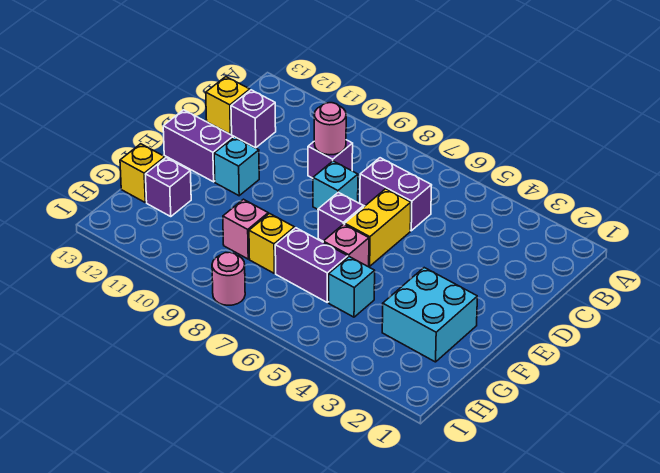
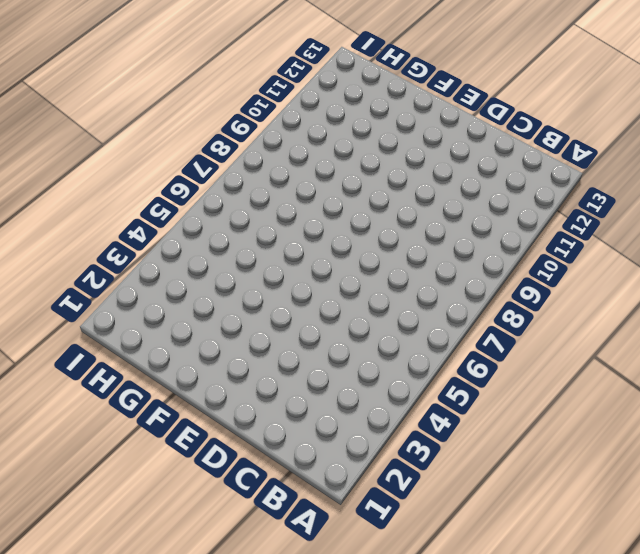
none -> purple brick C6:C7 level 1
none -> purple brick C9 level 1
none -> purple brick C12 level 1

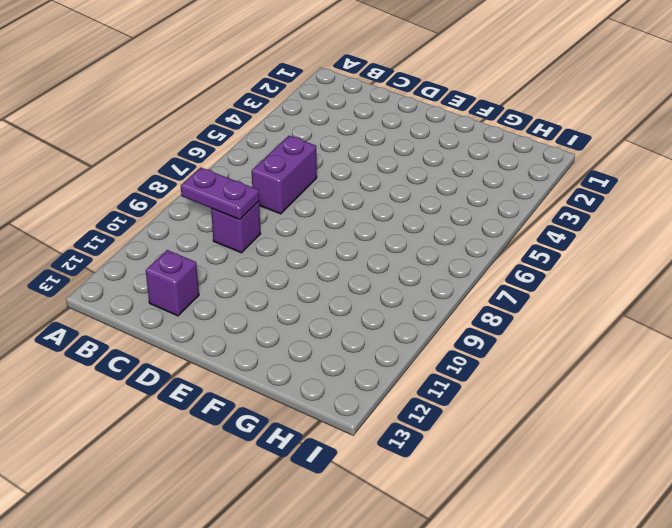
purple plate B9:C9 level 2 -> pink round brick C9 level 2
none -> yellow brick C13 level 1
none -> yellow brick D6:E6 level 1
none -> cyan brick D8 level 1

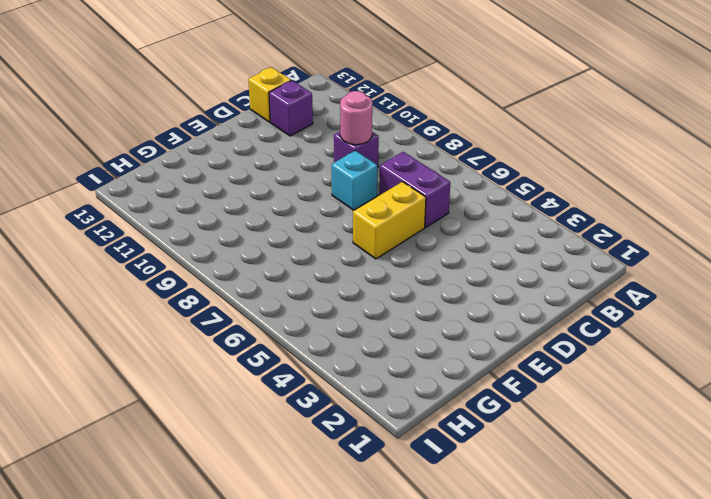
none -> purple brick E7 level 1
none -> cyan brick E11 level 1
none -> purple brick E12:E13 level 1

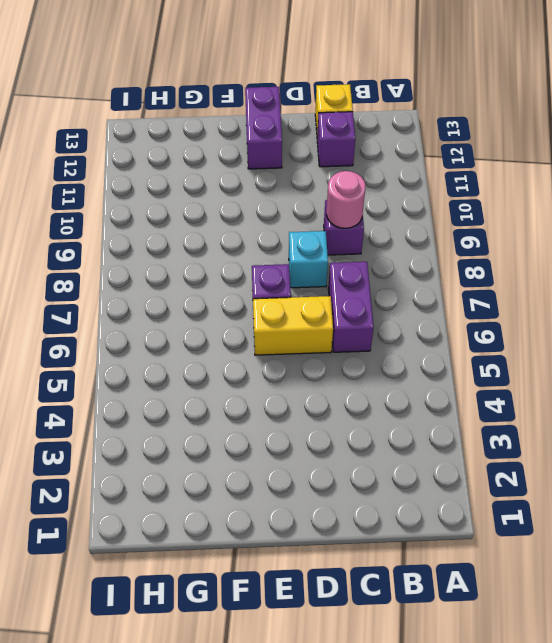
none -> cyan brick E11 level 1
none -> cyan brick F2:G3 level 1
none -> pink brick F6 level 1

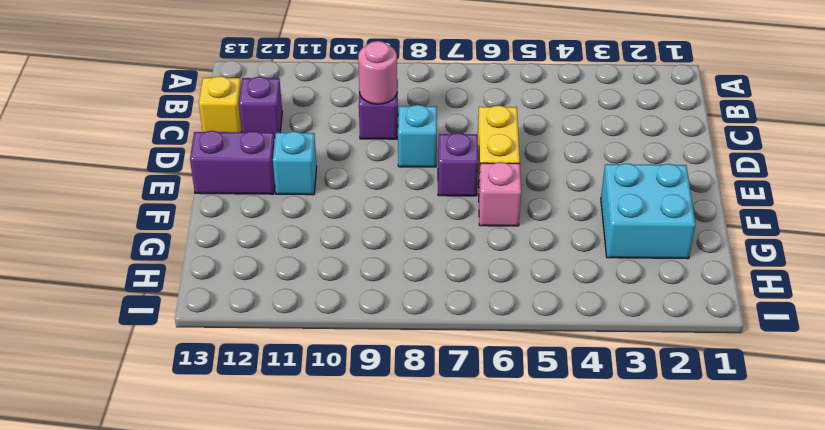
none -> purple brick C6:C7 level 1
none -> cyan brick G5 level 1
none -> purple brick G6:G7 level 1

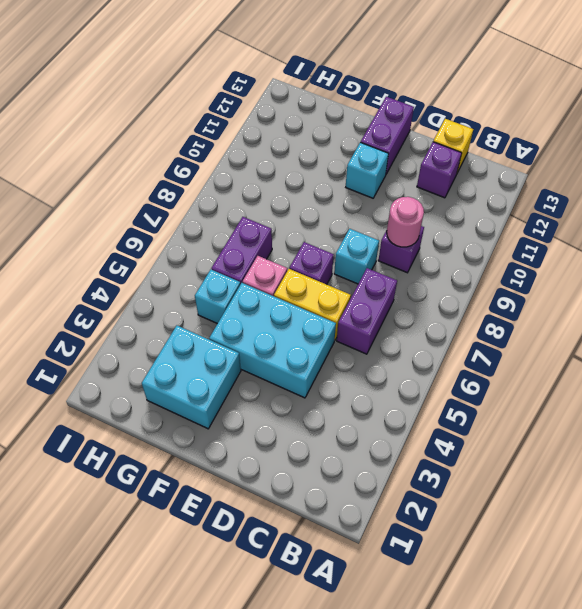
cyan brick D4:F5 level 1 -> none
none -> yellow brick G8 level 1
none -> pink brick G9 level 1
none -> purple brick G12 level 1

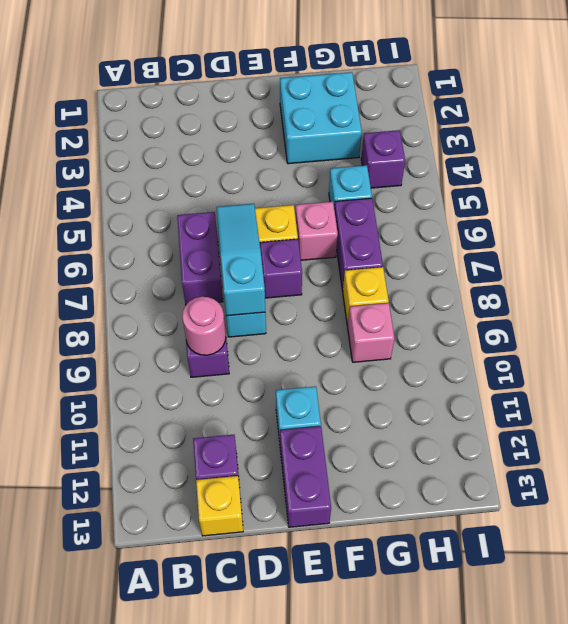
cyan slope D6:D8 level 2 top 8 -> none
purple brick H4 level 1 -> purple brick G12 level 1
none -> yellow brick G13 level 1
none -> pink round brick I8 level 1

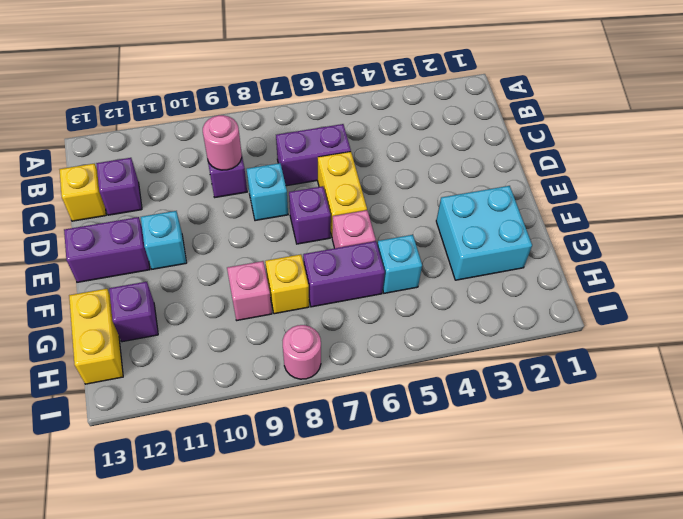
yellow brick G13:H13 level 1 -> yellow brick G13 level 1

